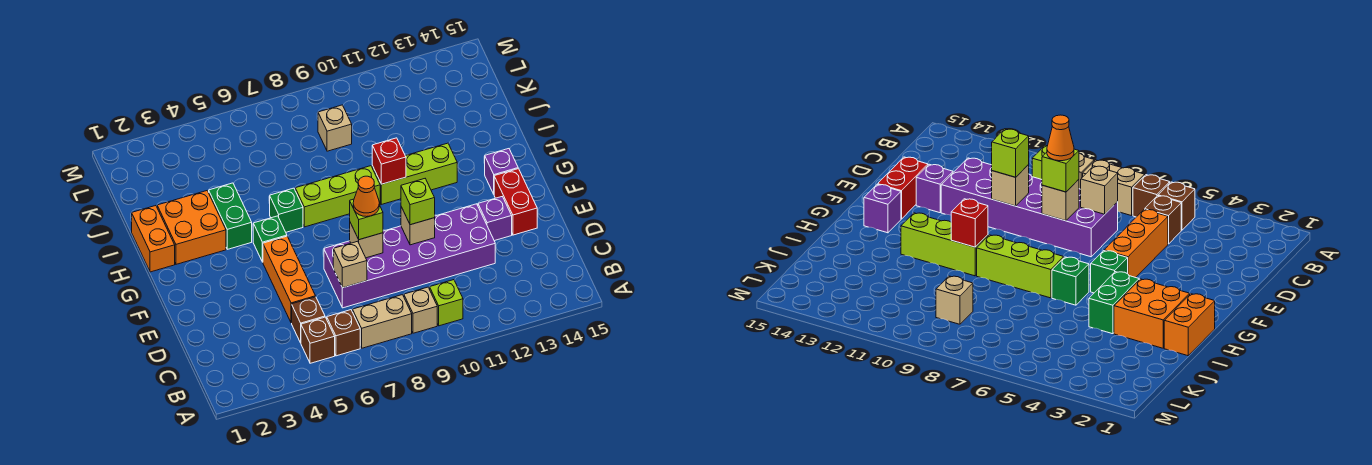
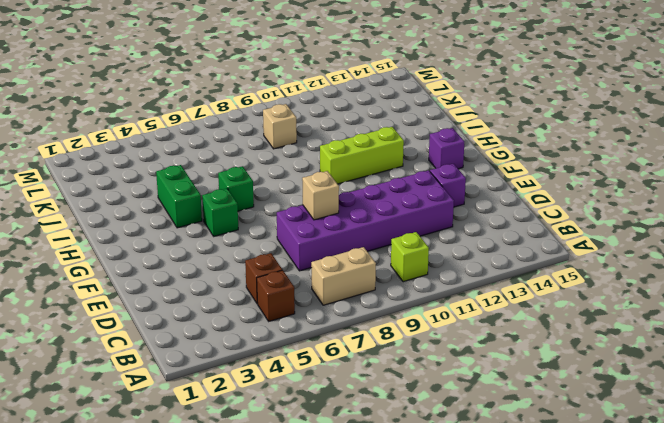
none -> brown brick B6 level 1
none -> tan brick B9 level 1
none -> orange brick D5:F5 level 1

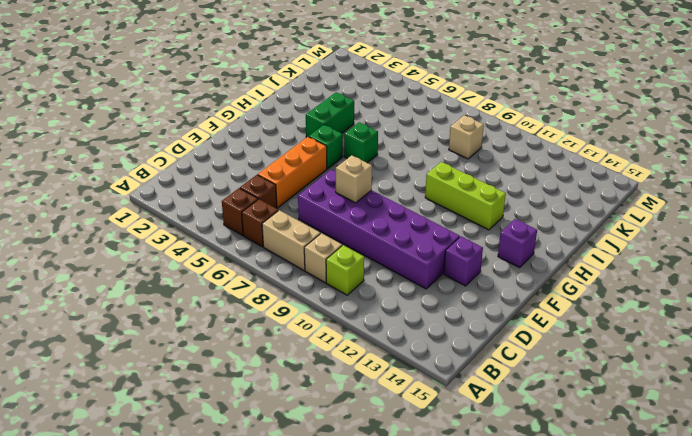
none -> red brick E14:F14 level 1
none -> orange brick H1:I1 level 1
none -> orange brick H2:I3 level 1

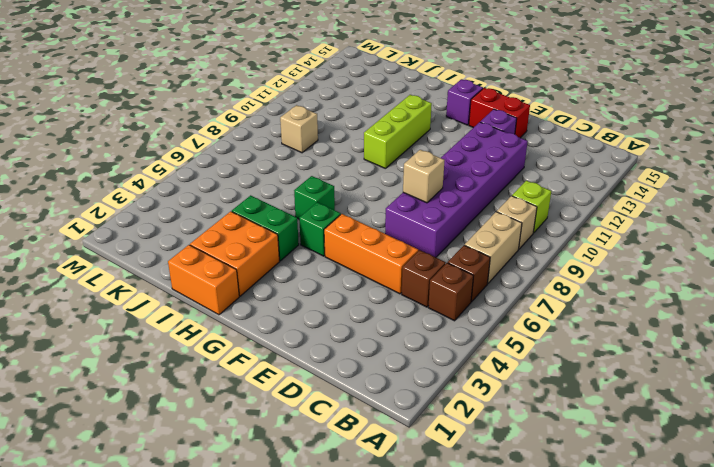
none -> lime brick H7:H9 level 1
none -> tan brick D7 level 2
none -> tan brick E10 level 2

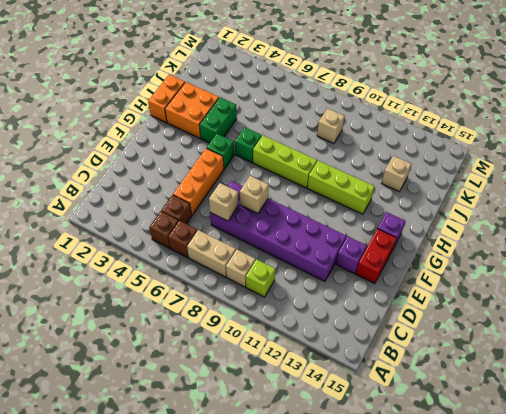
tan brick J13 level 1 -> tan brick E10 level 2
none -> red brick H10 level 2
none -> lime brick E8 level 3
none -> lime brick E10 level 3

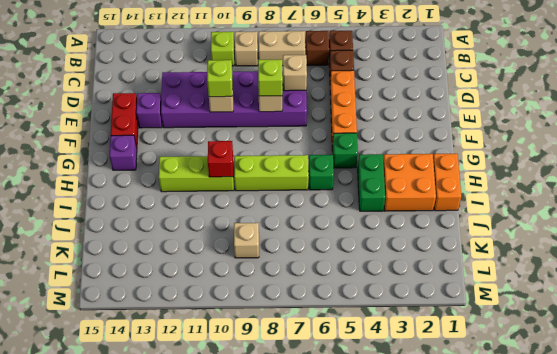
none -> orange cone E8 level 4

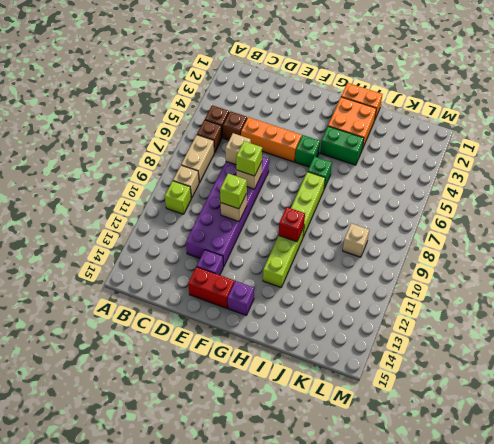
none -> orange cone E8 level 4

